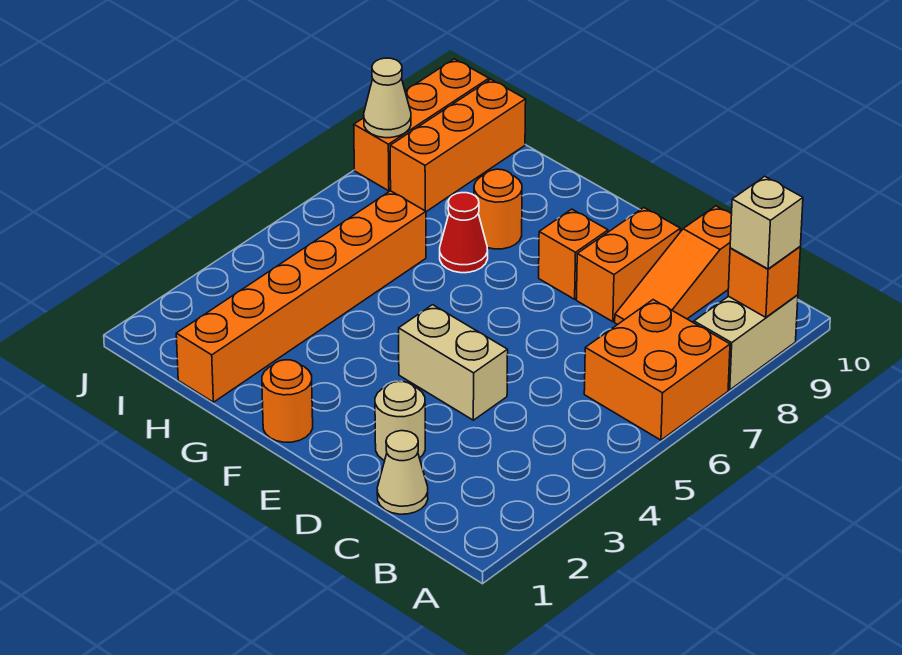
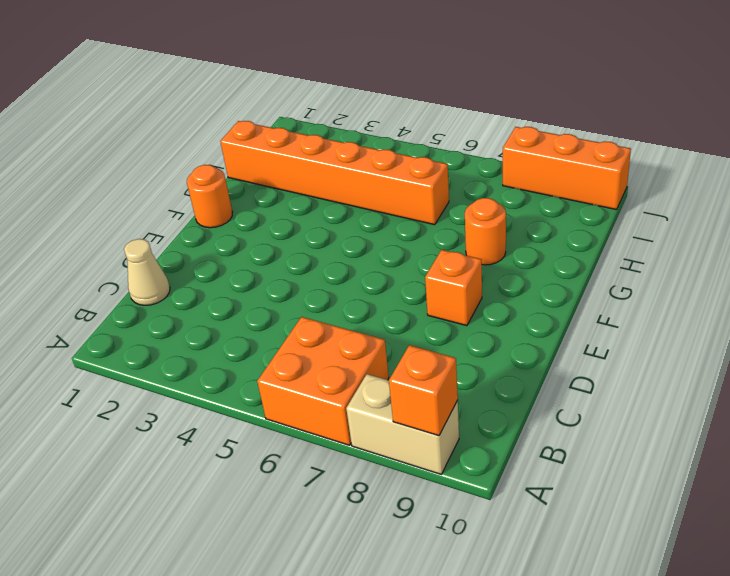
none -> orange slope C8:C10 level 1 top 10
none -> tan round brick D2 level 1
none -> tan brick D4:E4 level 1

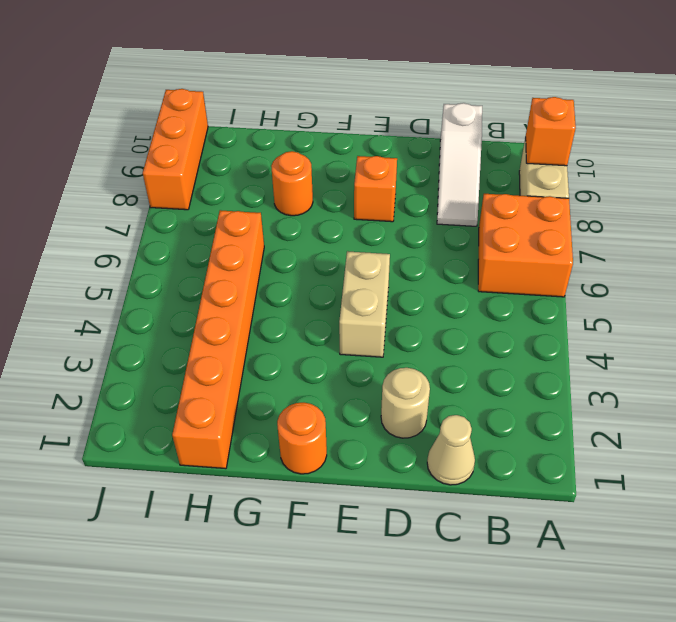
white slope C8:C10 level 1 top 10 -> orange slope C8:C10 level 1 top 10
tan brick E4:E5 level 1 -> tan brick D4:E4 level 1
none -> orange brick D8:D9 level 1
none -> red cone G7 level 1
none -> orange brick I8:I10 level 1

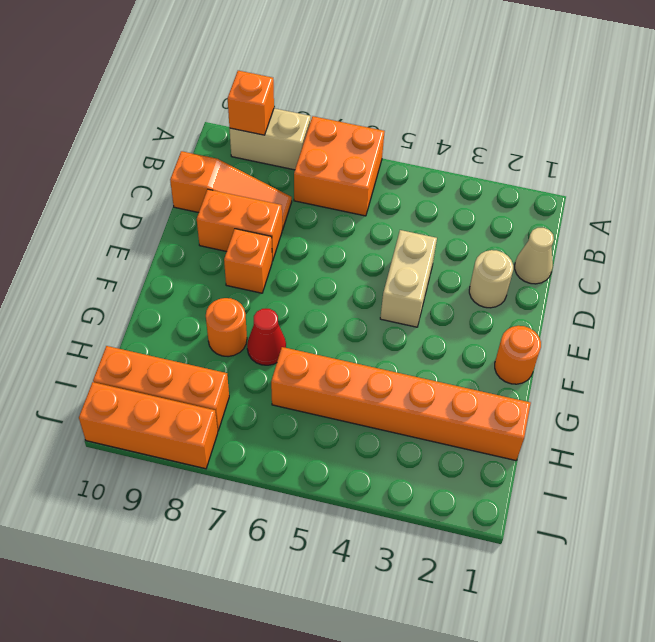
none -> tan cone J8 level 2
none -> tan brick A9 level 3

